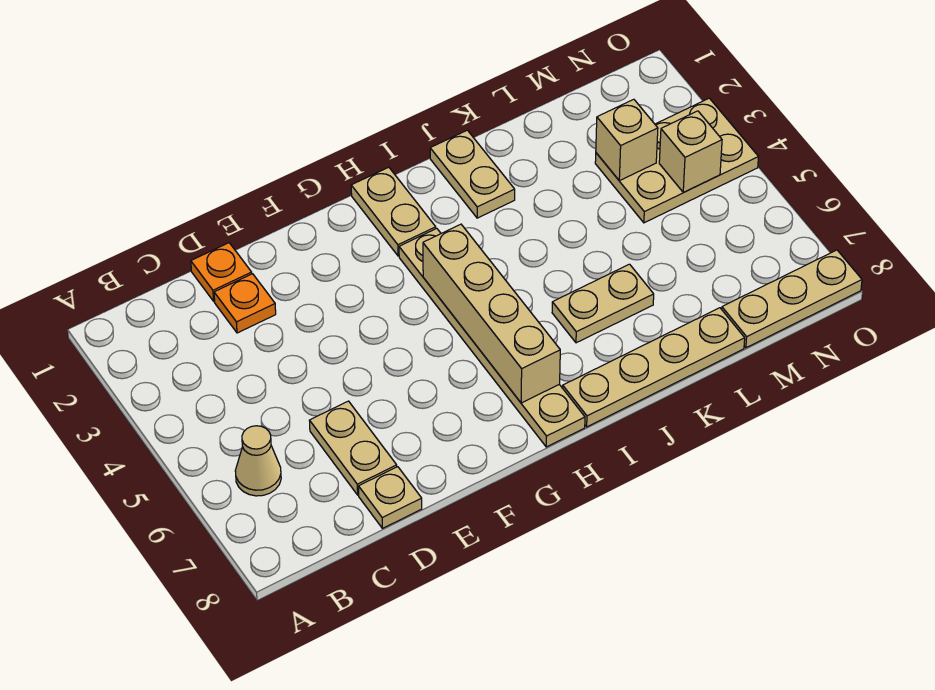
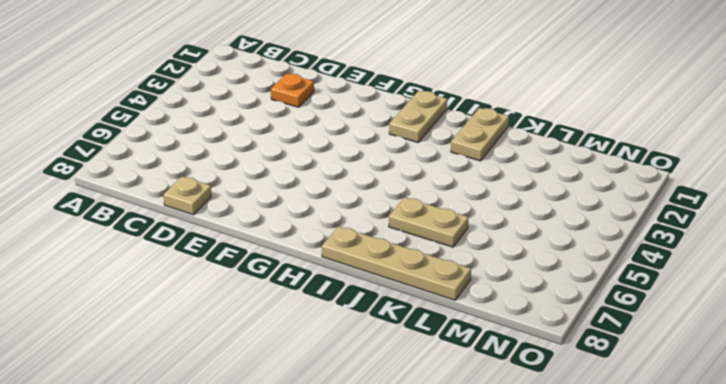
none -> tan cone B6 level 1
none -> orange plate D1 level 1
none -> tan plate D6:D7 level 1

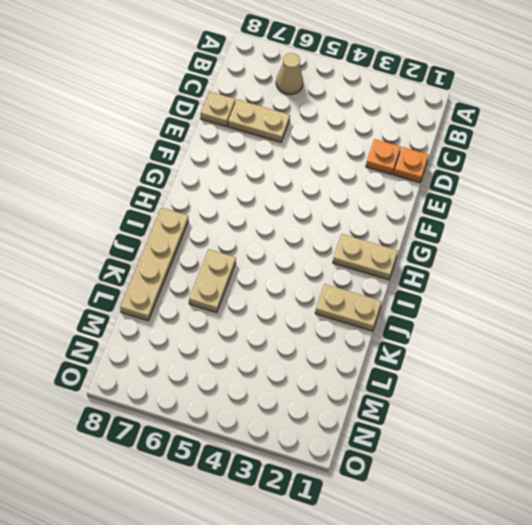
none -> tan plate H3:H8 level 1
none -> tan plate M3:O4 level 1
none -> tan plate M8:O8 level 1

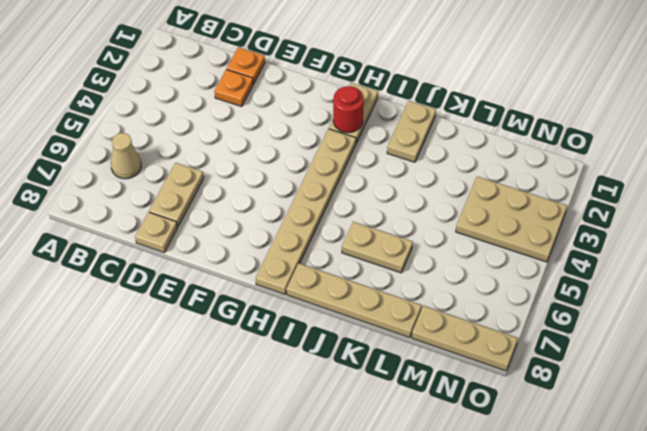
red round brick H2 level 2 -> none
none -> tan brick H4:H7 level 2
none -> tan brick M3 level 2
none -> tan brick N4 level 2

